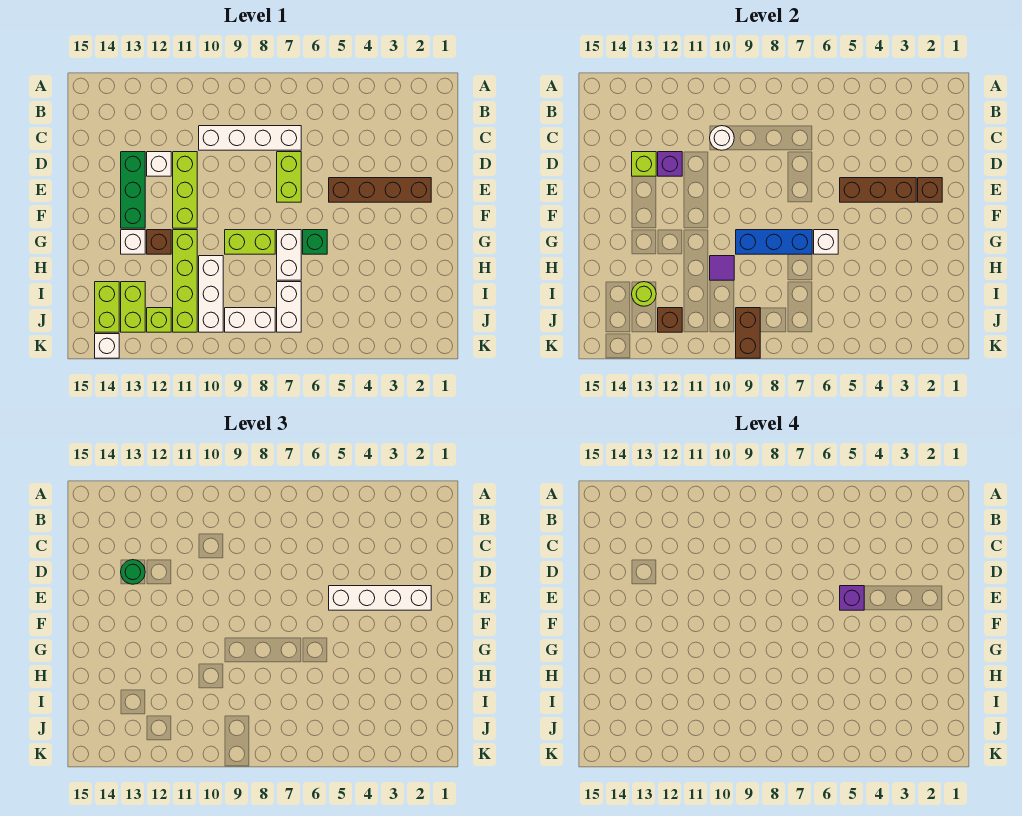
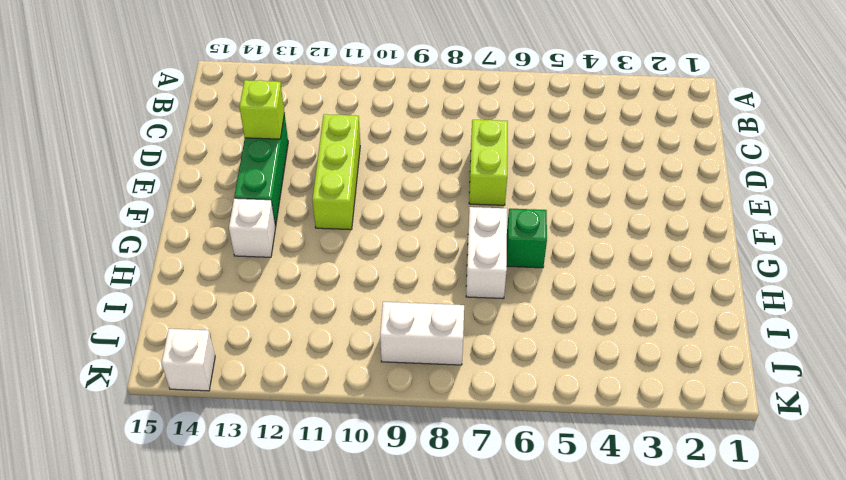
none -> white brick C7:C10 level 1
none -> white brick D12 level 1
none -> brown brick E2:E5 level 1
none -> lime brick G8:G9 level 1

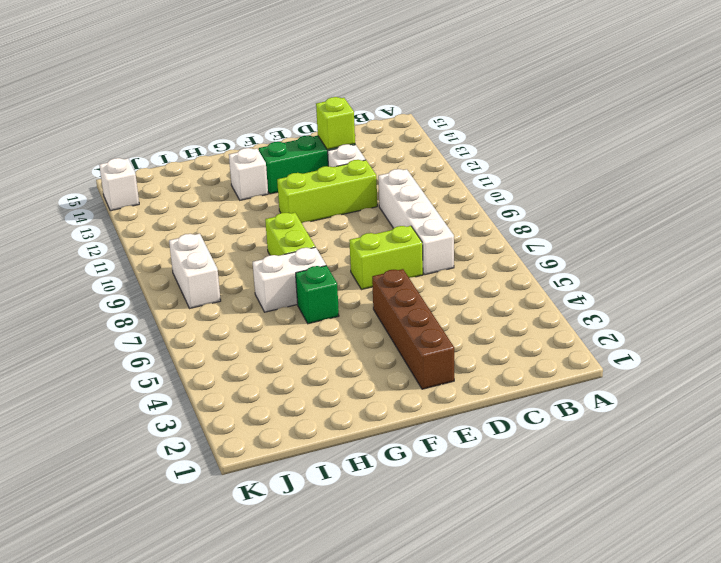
none -> lime brick G11:J11 level 1
none -> brown brick G12 level 1
none -> white brick H10:J10 level 1
none -> white brick I7:J7 level 1

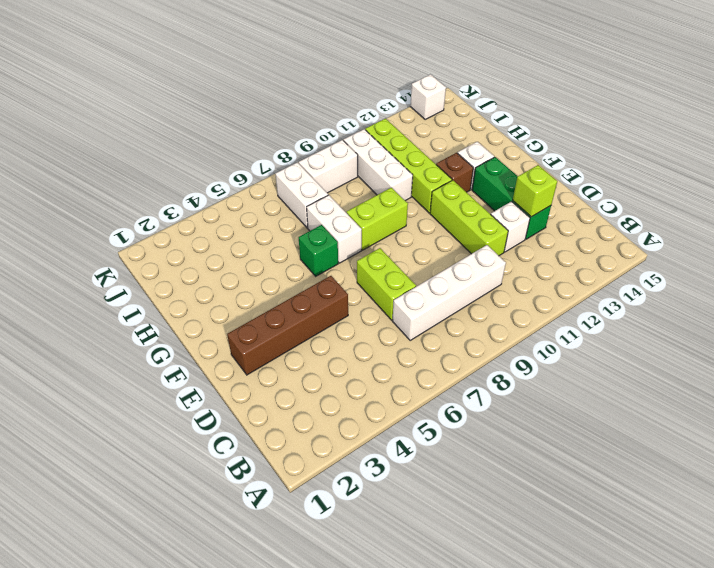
none -> lime brick I13:J13 level 1
none -> lime brick I14:J14 level 1
none -> lime brick J12 level 1
none -> white round brick C10 level 2

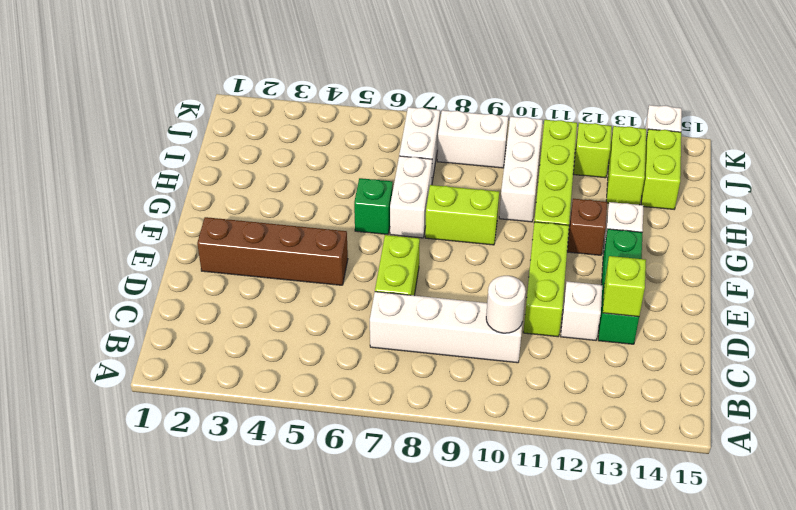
none -> purple brick D12 level 2
none -> brown brick E2 level 2
none -> brown brick E3:E5 level 2
none -> white brick G6 level 2

